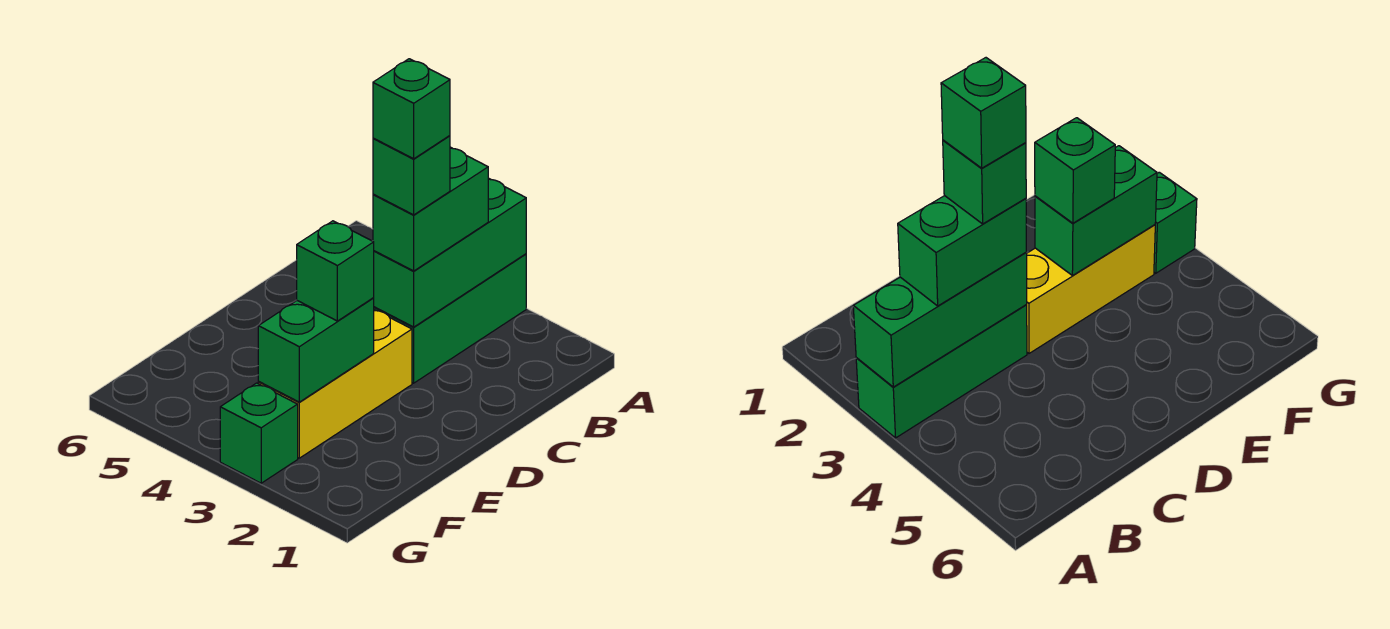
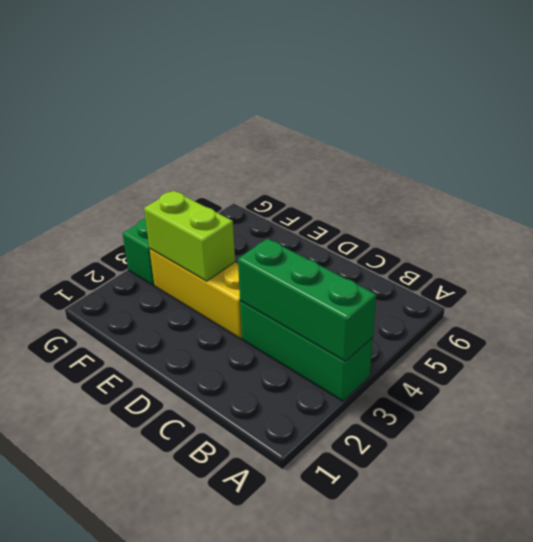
lime brick E3:F3 level 2 -> green brick E3:F3 level 2
none -> green brick B3:C3 level 3
none -> green brick E3 level 3

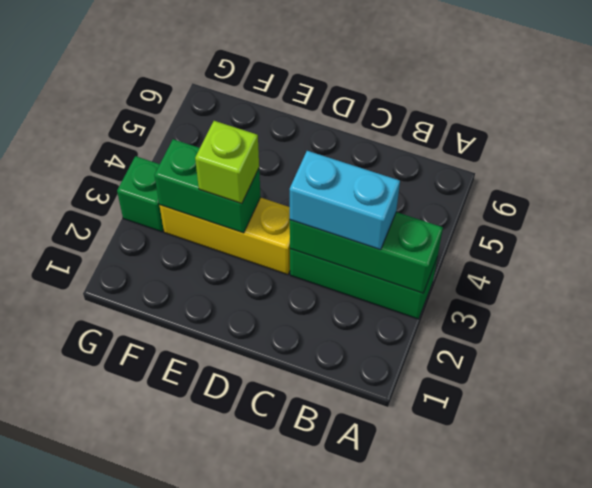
cyan brick B3:C3 level 3 -> green brick B3:C3 level 3
lime brick E3 level 3 -> green brick E3 level 3
none -> green brick C3 level 4
none -> green brick C3 level 5

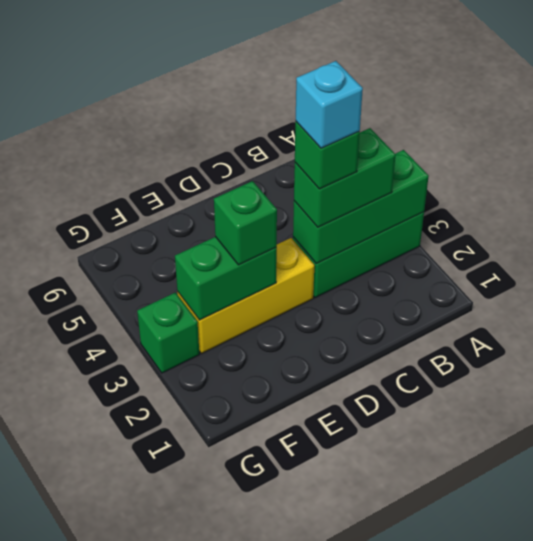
cyan brick C3 level 5 -> green brick C3 level 5

